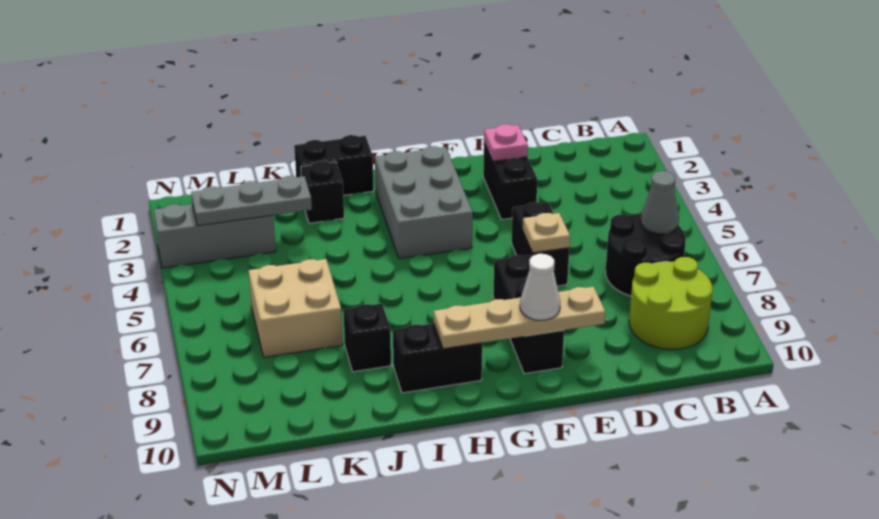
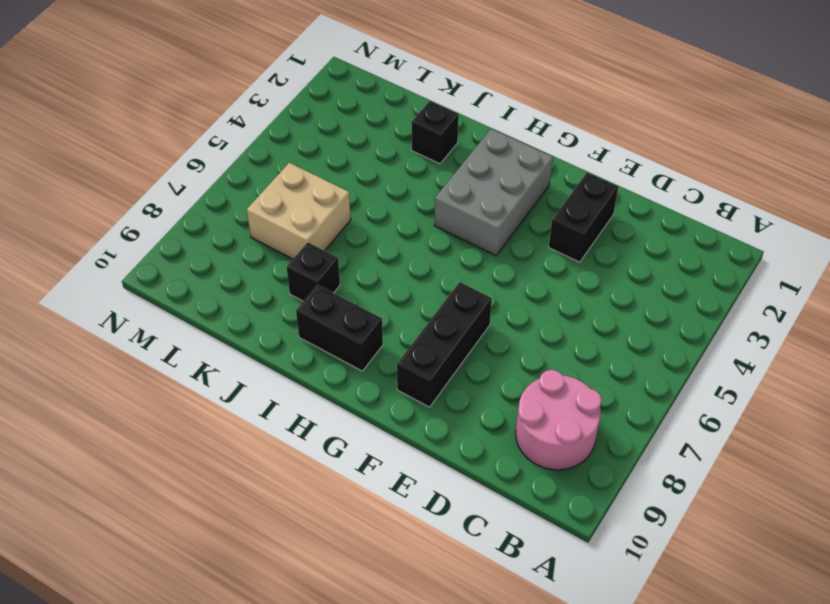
pink round brick B8:C9 level 1 -> lime round brick B8:C9 level 1
none -> black round brick B6:C7 level 1
none -> black brick E5:E6 level 1
none -> black brick I1:J1 level 1

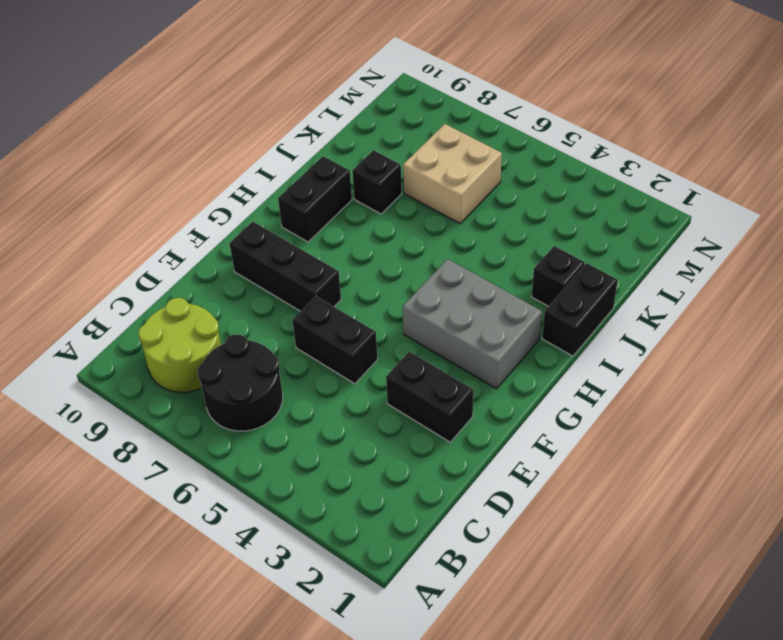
none -> grey brick L3:N3 level 1
none -> grey cone B6 level 2
none -> pink plate E2 level 2

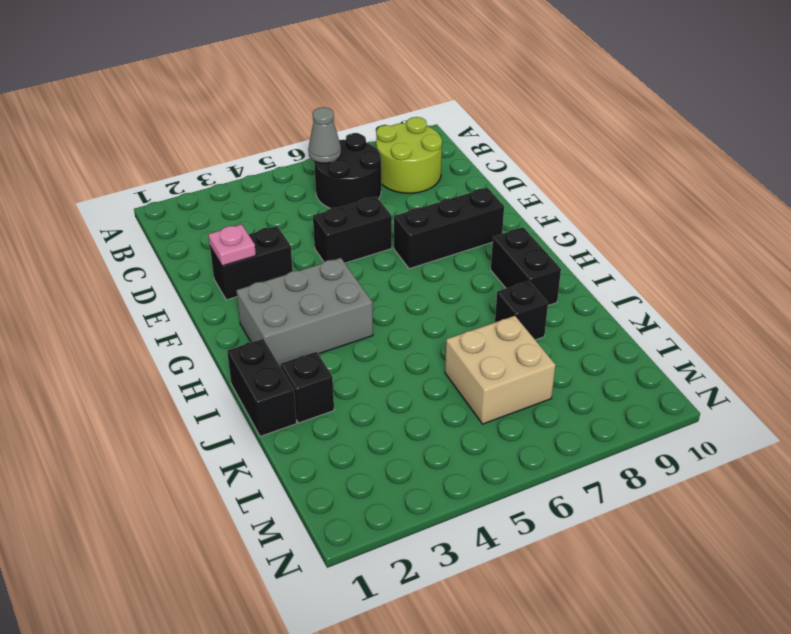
none -> grey brick L3:N3 level 1
none -> tan plate E6 level 2
none -> tan plate E9:H9 level 2

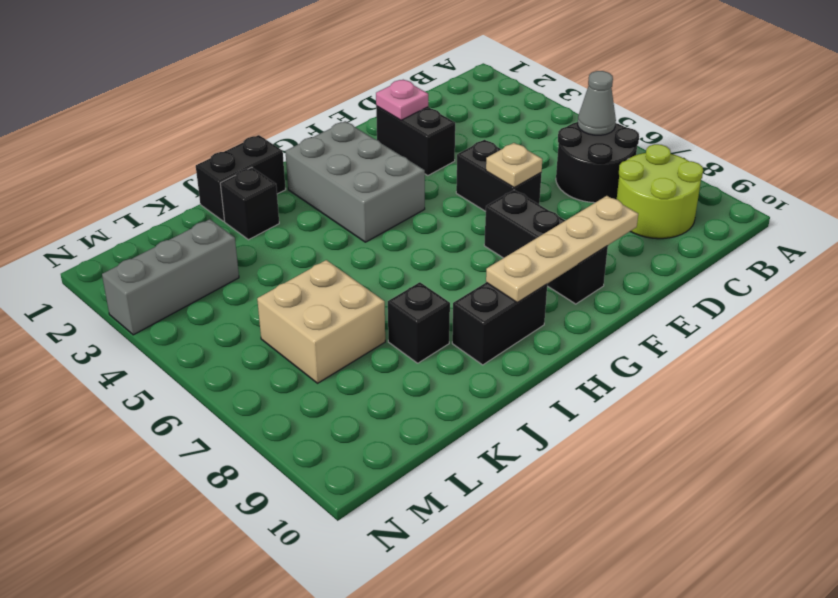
none -> grey plate K3:M3 level 2
none -> white cone F9 level 3

